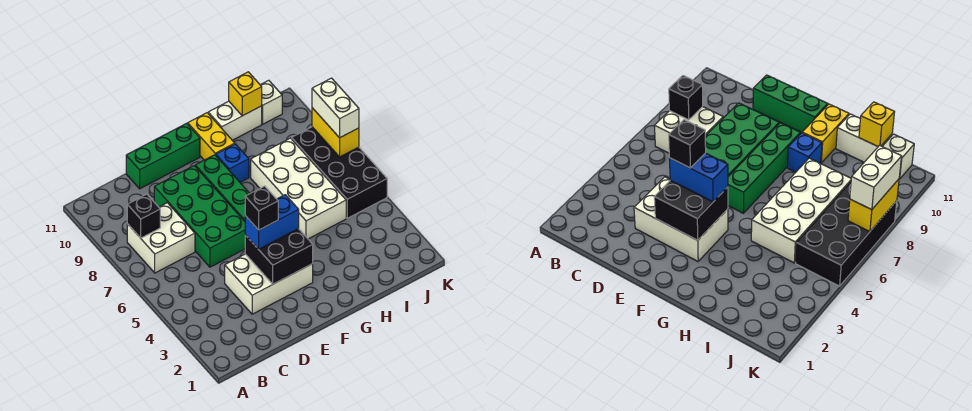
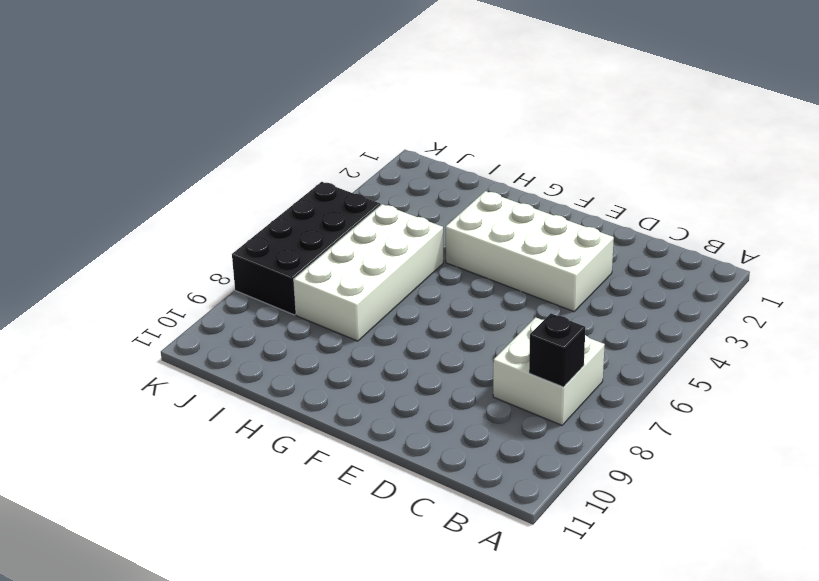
white brick D3:G4 level 1 -> white brick D3:F4 level 1
none -> green brick D6:E9 level 1
none -> green brick D11:F11 level 1
none -> green brick F6:F9 level 1

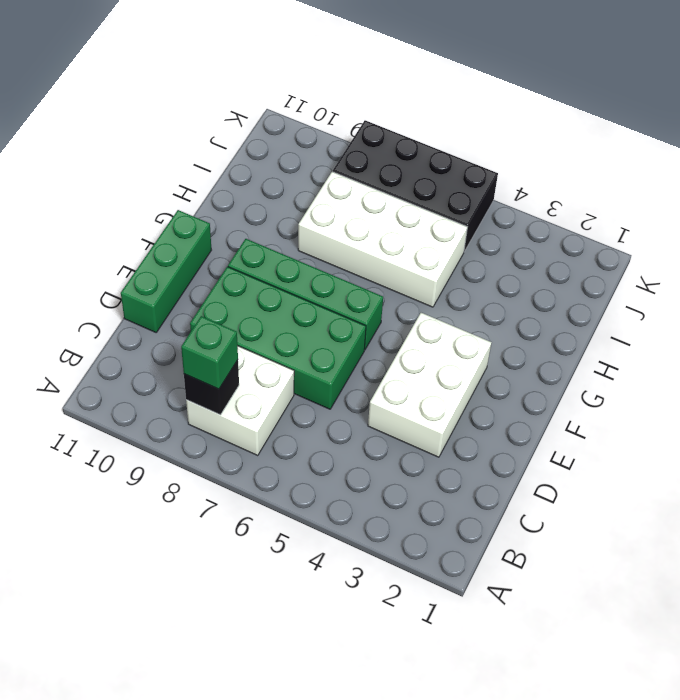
green brick B8 level 3 -> none
none -> blue brick G9 level 1
none -> yellow brick G10:G11 level 1
none -> white brick H11:I11 level 1

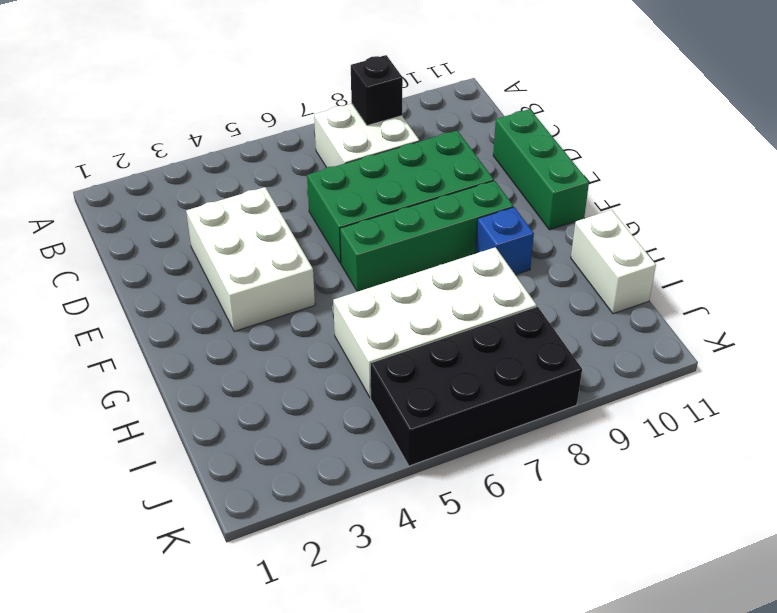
none -> yellow brick G10:G11 level 1
none -> white brick J11 level 1
none -> black brick E3:F4 level 2

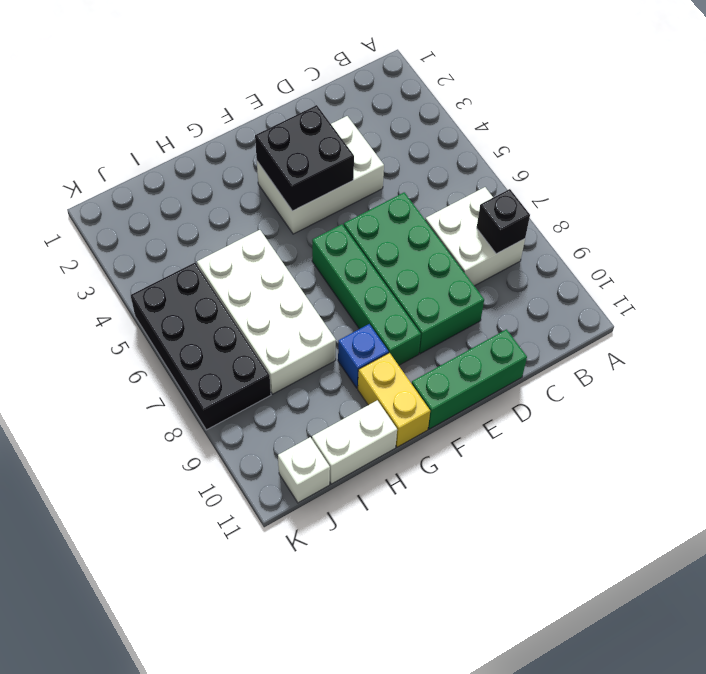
none -> yellow brick I11 level 2
none -> yellow brick K7:K8 level 2
none -> blue brick E4:F4 level 3

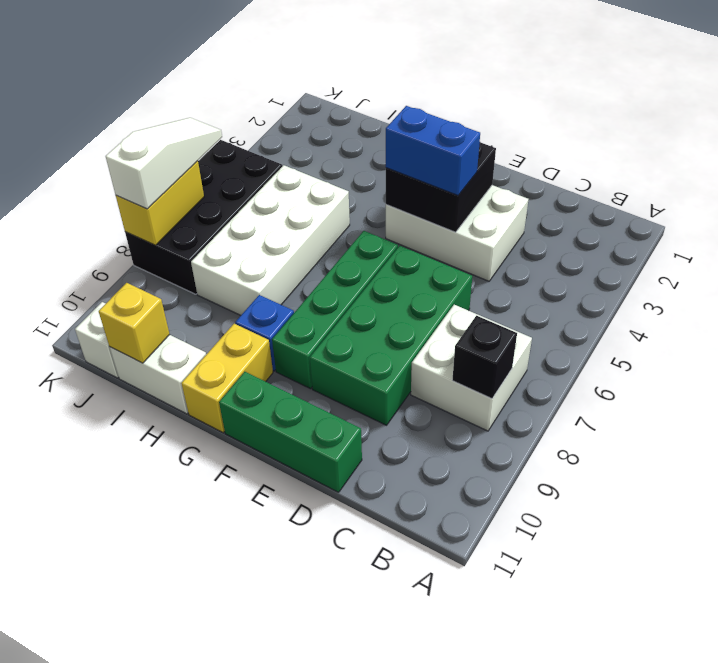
white slope K6:K8 level 3 top 8 -> white brick K7:K8 level 3
none -> black brick E4 level 4

